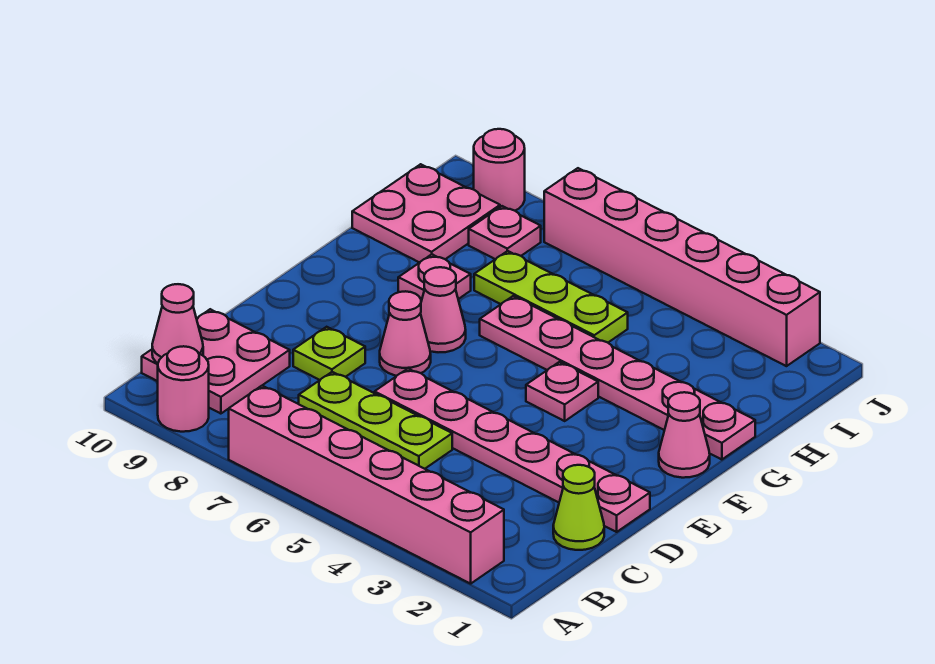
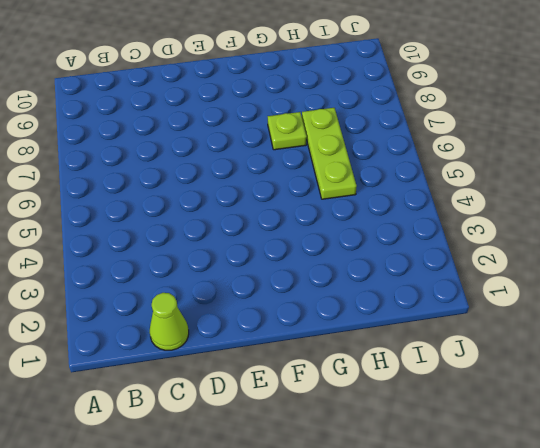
lime plate G7 level 1 -> lime plate D8 level 1
none -> pink brick A2:A7 level 1
none -> pink round brick A9 level 1
none -> pink plate B9:C10 level 1

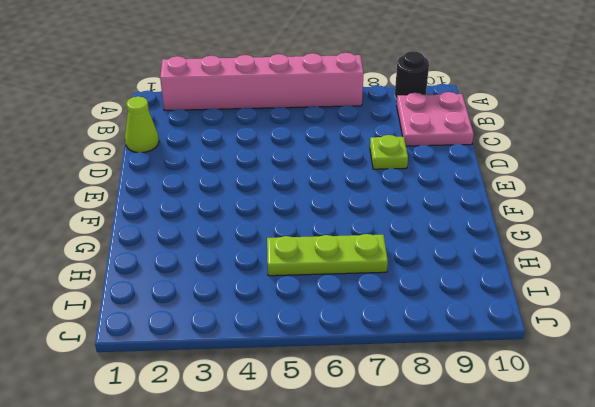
black round brick A9 level 1 -> pink round brick A9 level 1
none -> lime plate C5:C7 level 1
none -> pink plate D1:D6 level 1
none -> pink cone E7 level 1

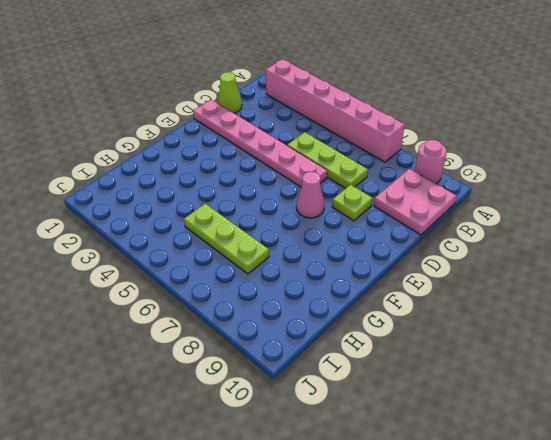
none -> pink cone F1 level 1
none -> pink plate F4 level 1
none -> pink cone F7 level 1

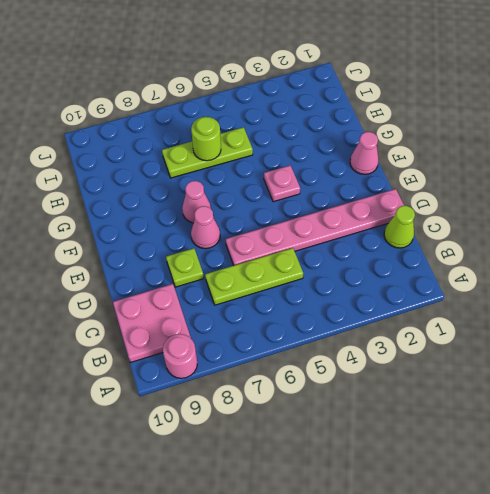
lime round brick H6 level 2 -> none
none -> pink brick A2:A7 level 1
none -> pink plate G1:G6 level 1
none -> pink plate G8 level 1

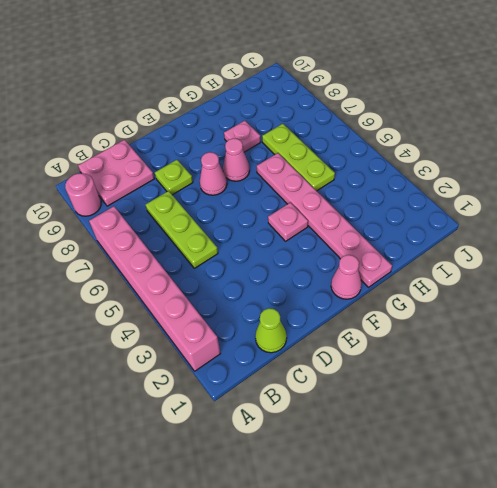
none -> pink plate D1:D6 level 1
none -> pink plate H9:I10 level 1
none -> pink plate I8 level 1

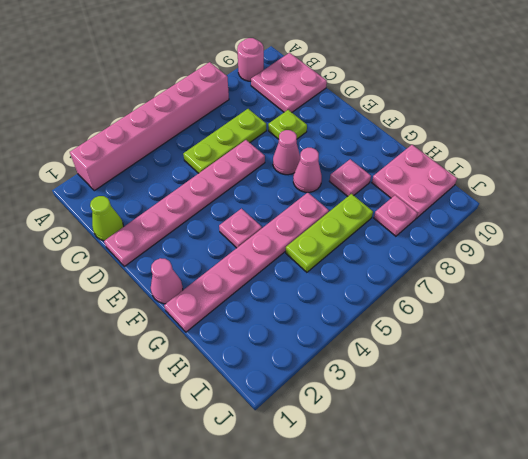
none -> pink brick J2:J7 level 1
none -> pink round brick J9 level 1
none -> pink cone B10 level 2

